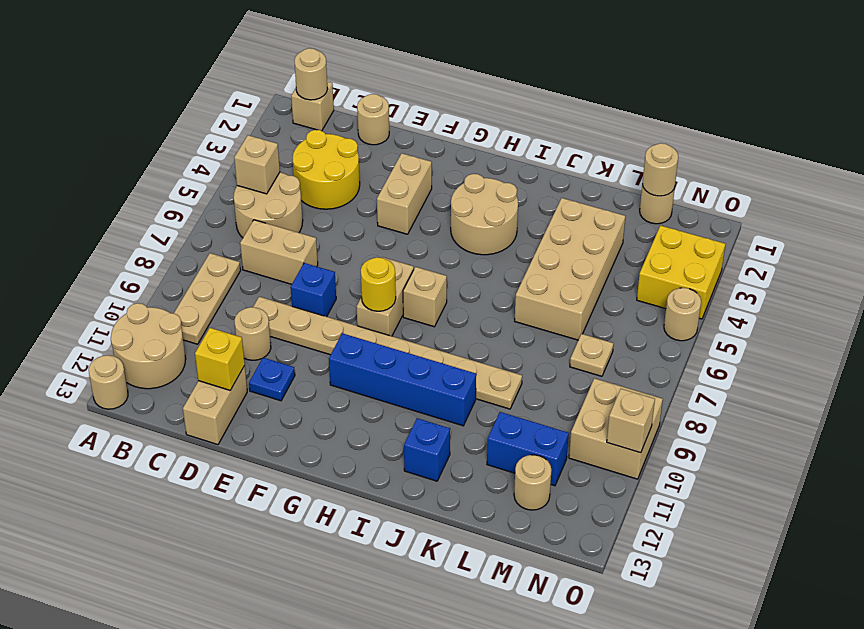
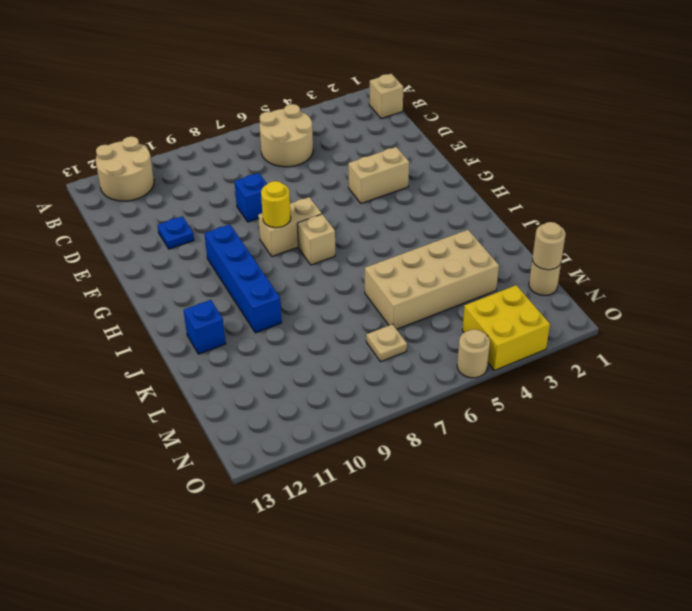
none -> tan round brick A13 level 1
none -> tan plate B8:B10 level 1
none -> yellow round brick C3:D4 level 1
none -> tan brick C7:D7 level 1

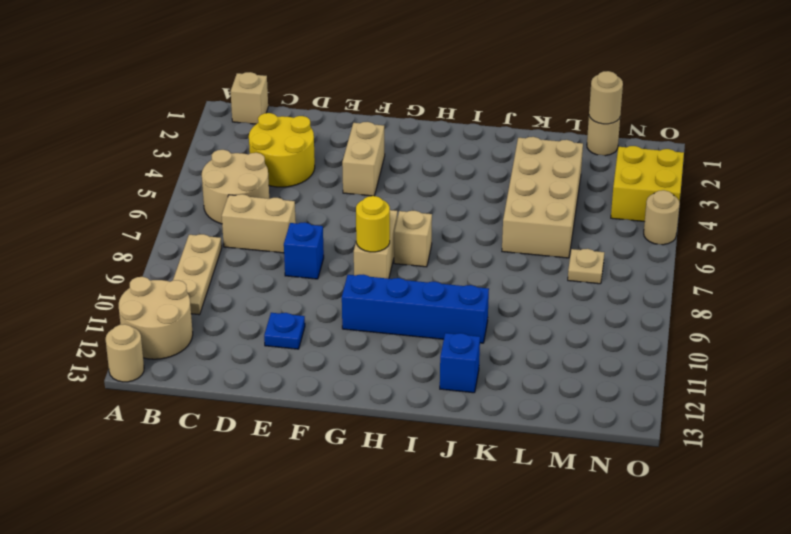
none -> tan round brick D1 level 1
none -> tan plate D9:K9 level 1
none -> tan round brick D10 level 1
none -> tan brick D12:D13 level 1

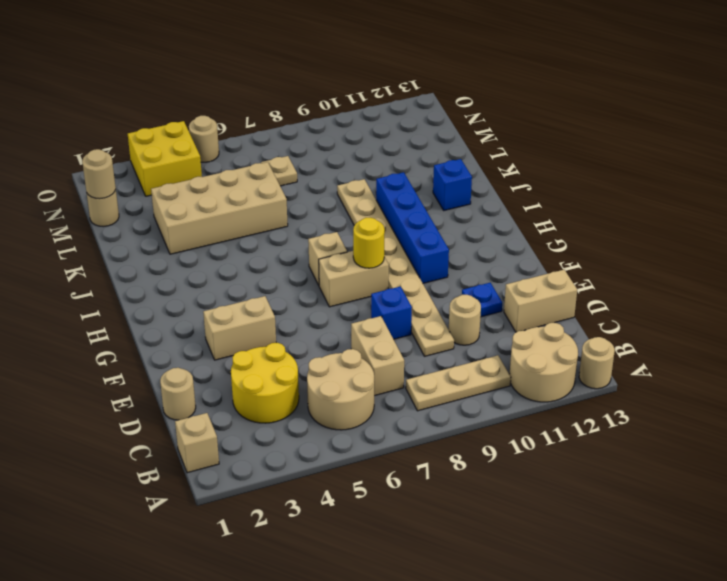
none -> tan round brick H3:I4 level 1
none -> blue brick L11:M11 level 1
none -> tan round brick M12 level 1
none -> tan brick N9:O10 level 1

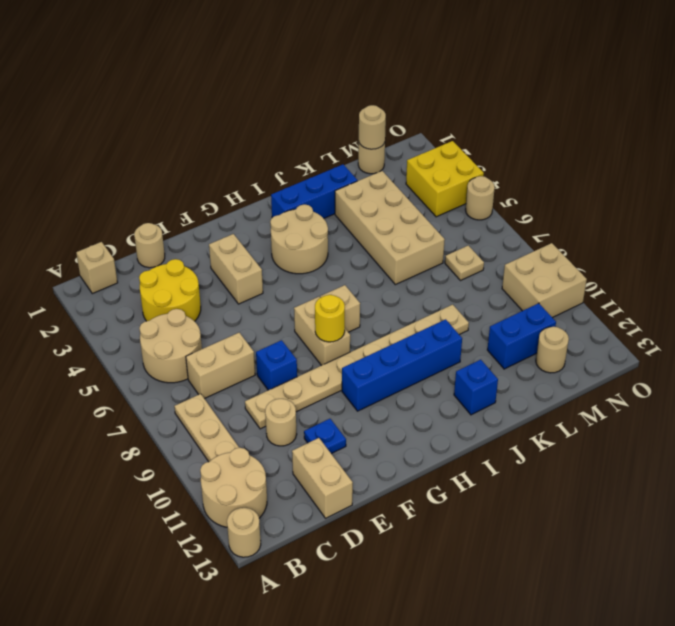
blue brick I2:K2 level 1 -> none
none -> tan round brick B1 level 2
none -> tan brick B5 level 2
none -> yellow brick D12 level 2
none -> tan brick O10 level 2

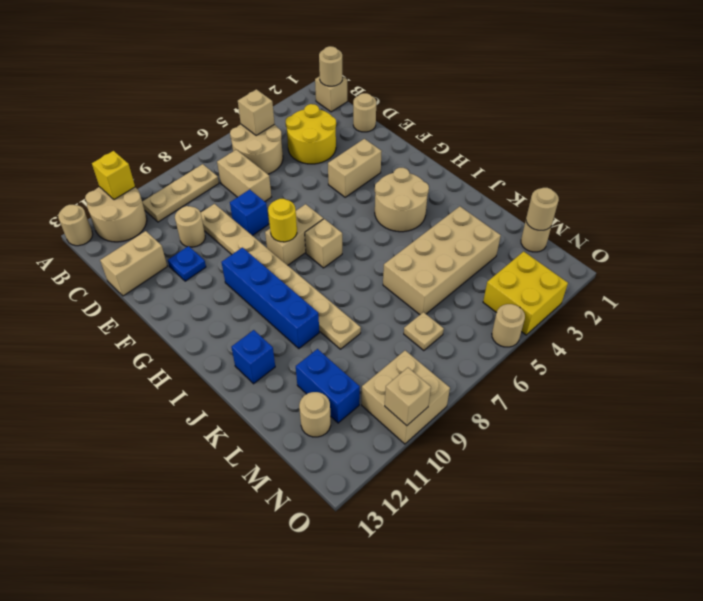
yellow brick A11 level 2 -> yellow brick D12 level 2

